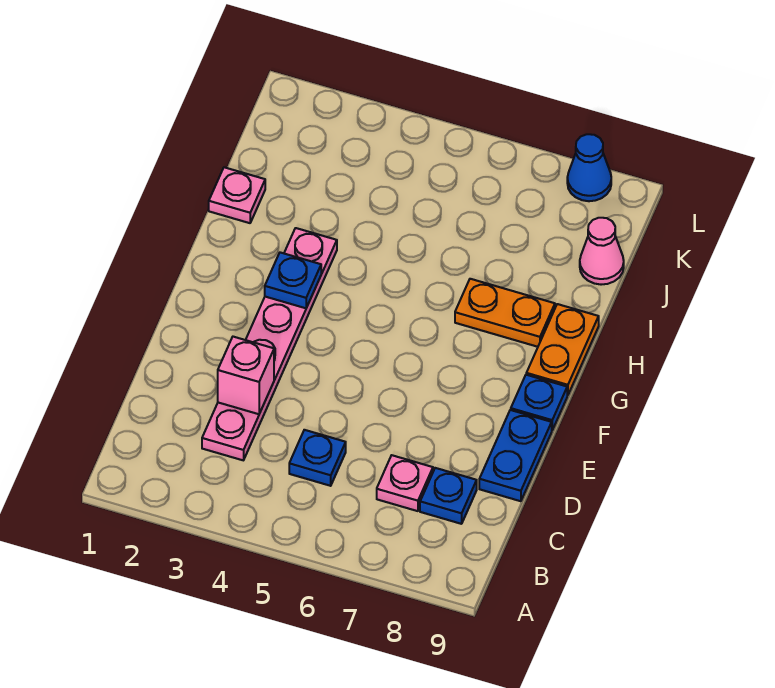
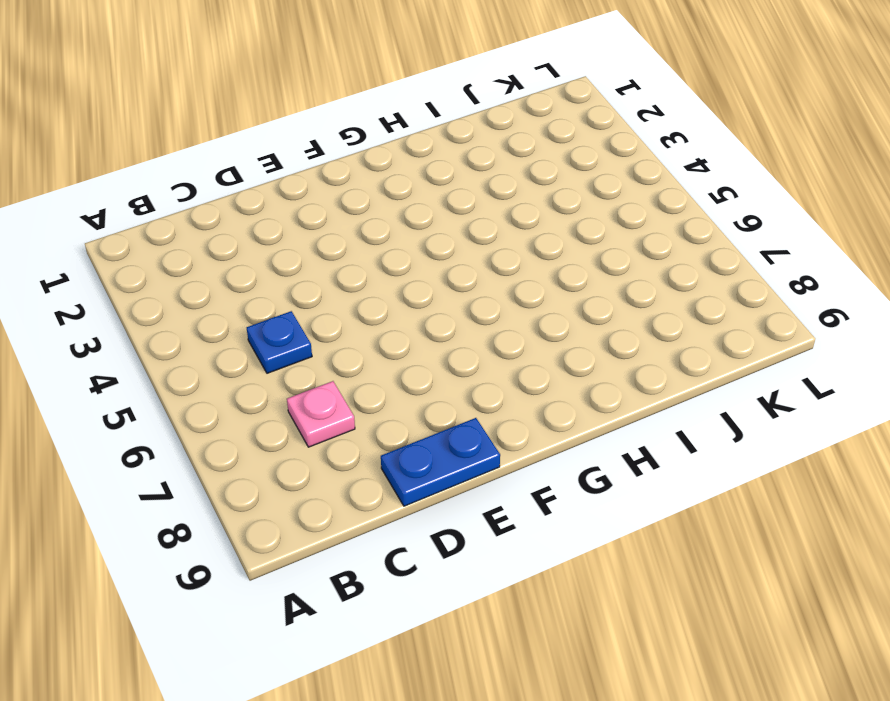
none -> pink plate C3:H3 level 1
none -> blue plate C8 level 1
none -> blue plate F9 level 1

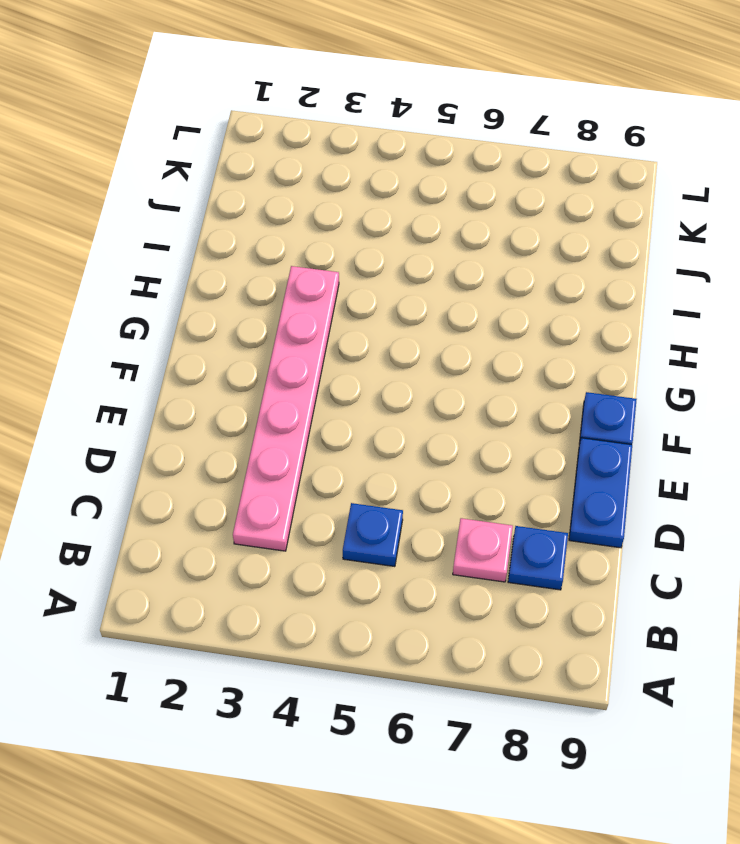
none -> orange plate G9:H9 level 1
none -> orange plate H7:H8 level 1
none -> pink plate I1 level 1

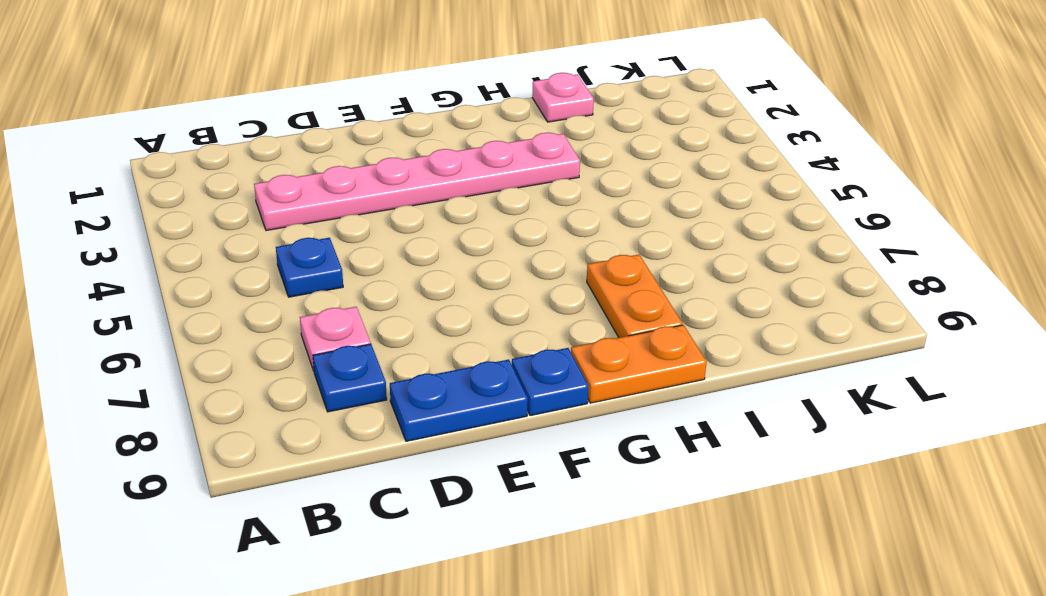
none -> pink cone J9 level 1
none -> blue cone L8 level 1
none -> pink brick D3 level 2

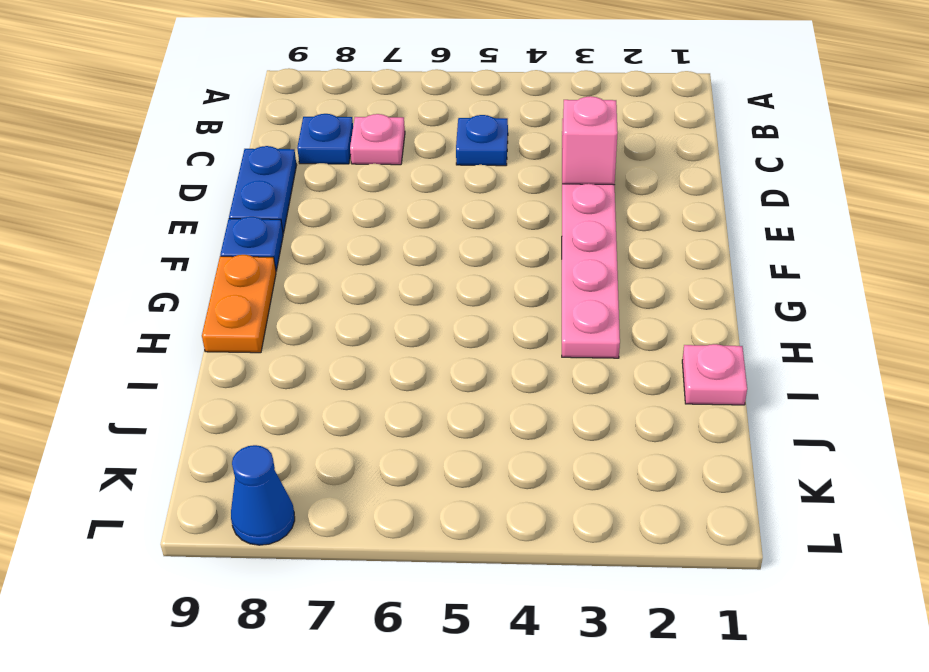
none -> orange plate H7:H8 level 1
none -> pink cone J9 level 1
none -> blue plate G3 level 2

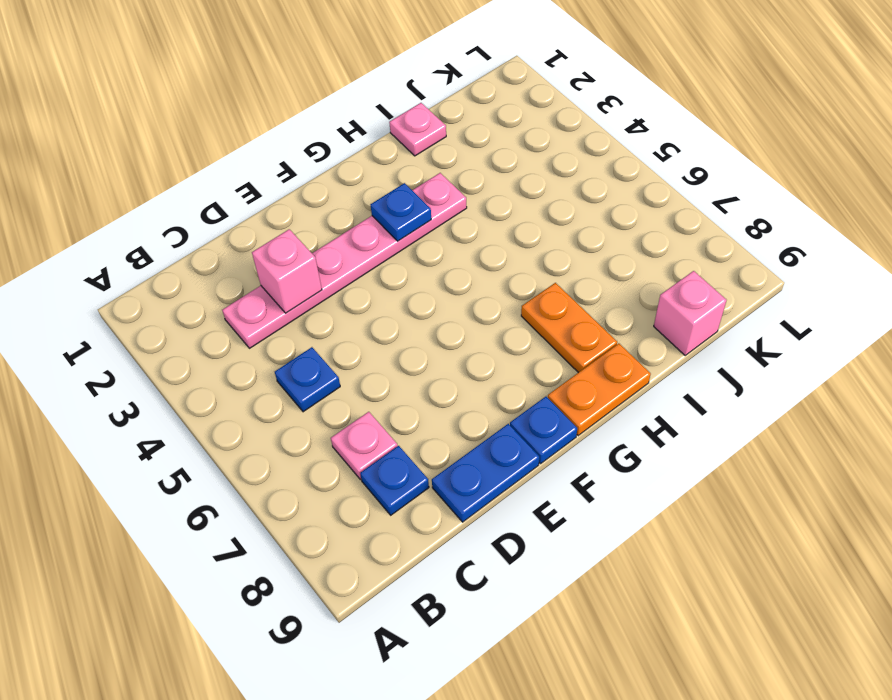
pink brick J9 level 1 -> pink cone J9 level 1
none -> blue cone L8 level 1

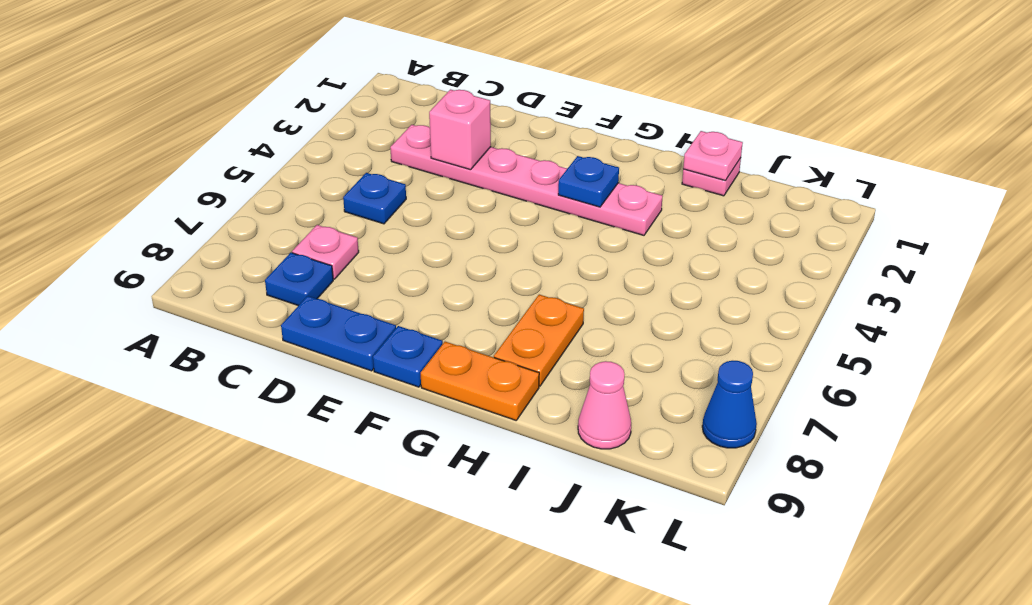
pink plate I1 level 2 -> none

